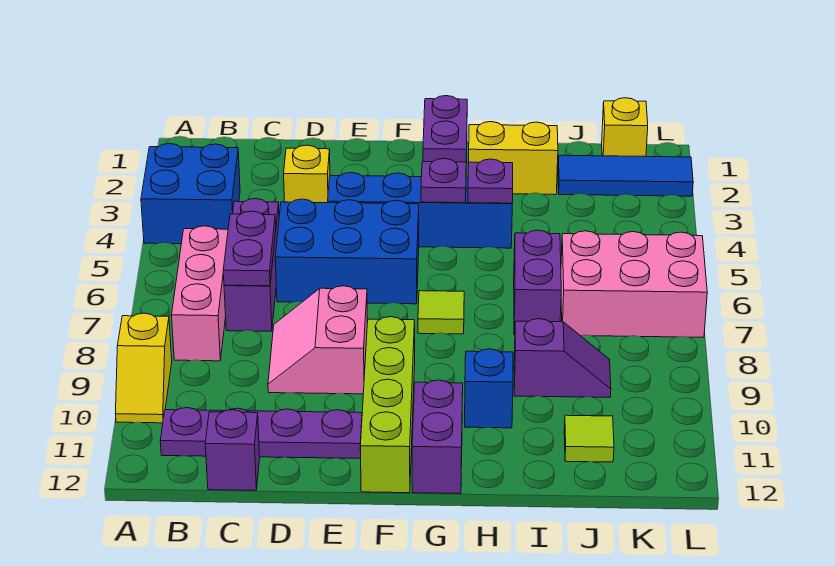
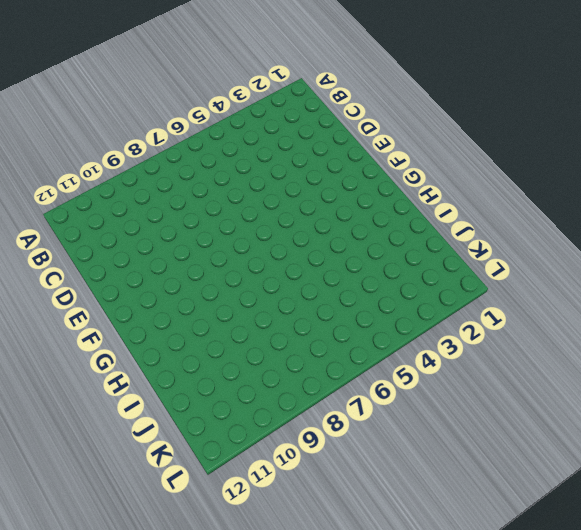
none -> blue brick A3:B4 level 1
none -> yellow slope A9:A10 level 1 top 9
none -> pink brick B6:B8 level 1

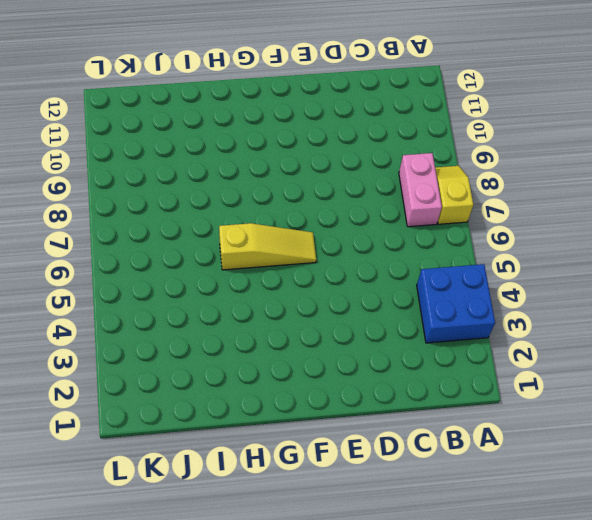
yellow slope A7:A8 level 1 top 7 -> yellow slope A9:A10 level 1 top 9
pink brick B7:B8 level 1 -> pink brick B6:B8 level 1
yellow slope F6:H6 level 1 top H -> blue brick D5:F6 level 1
none -> purple plate B11:E11 level 1
none -> purple brick C5:C7 level 1
none -> purple brick C12 level 1

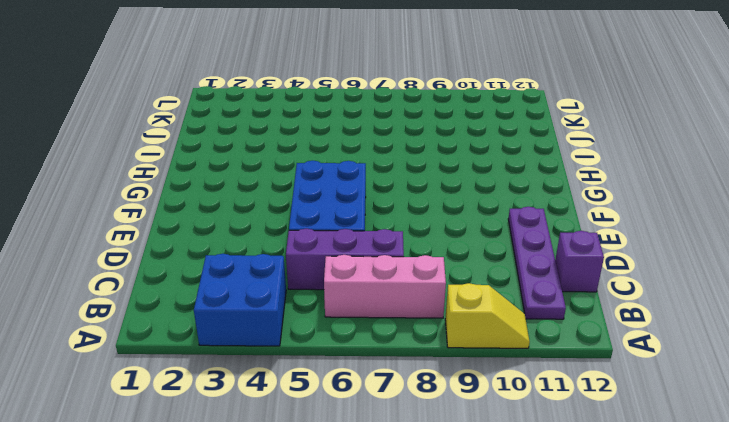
none -> yellow brick D3 level 1
none -> pink slope D8:E9 level 1 top E
none -> blue brick E4:H4 level 1

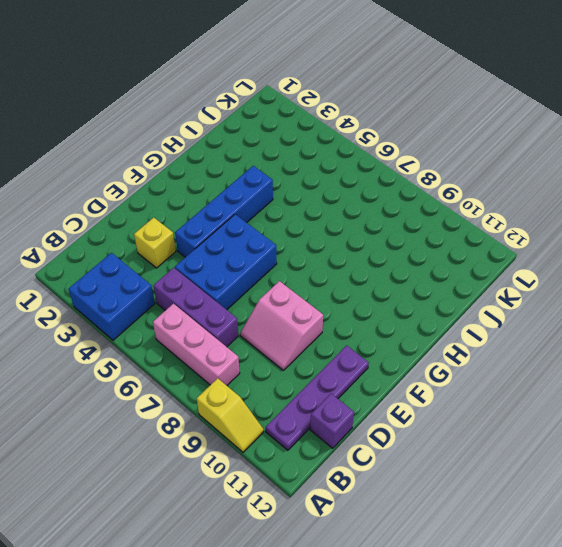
none -> lime brick F9:F12 level 1
none -> purple brick G1:G2 level 1
none -> lime tile G7 level 1

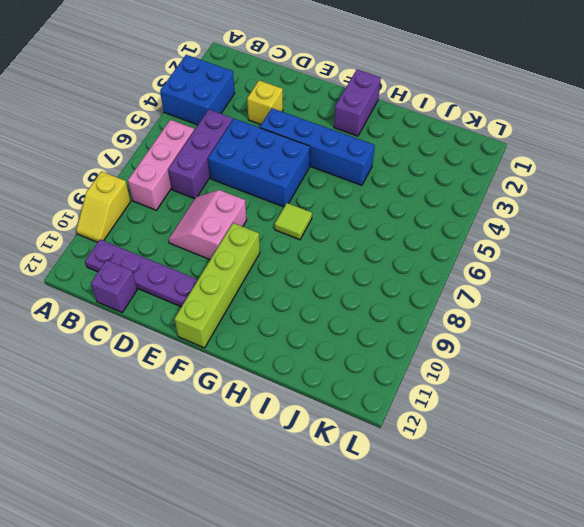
none -> purple brick G11:G12 level 1
none -> yellow brick H2:I2 level 1
none -> blue brick H10 level 1

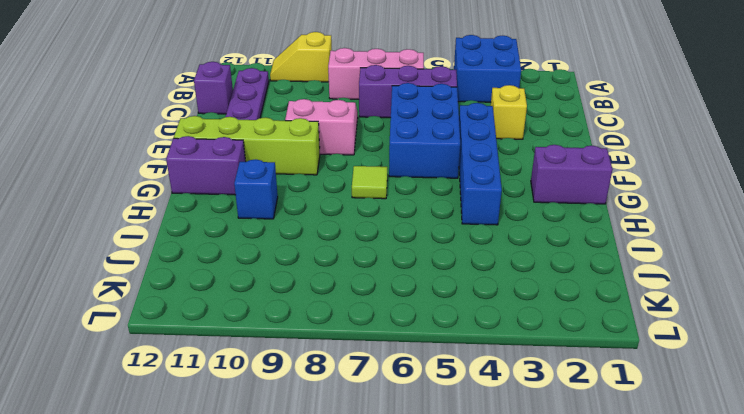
none -> yellow brick H2:I2 level 1
none -> purple brick I6:I7 level 1
none -> purple slope I9:J9 level 1 top I

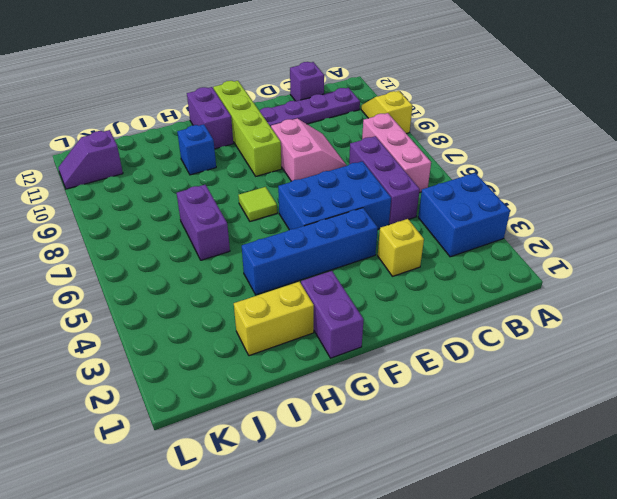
purple slope K11:L11 level 1 top K -> purple slope I9:J9 level 1 top I
none -> blue tile J2:L2 level 1
none -> pink brick J6:L7 level 1
none -> lime tile J11 level 1

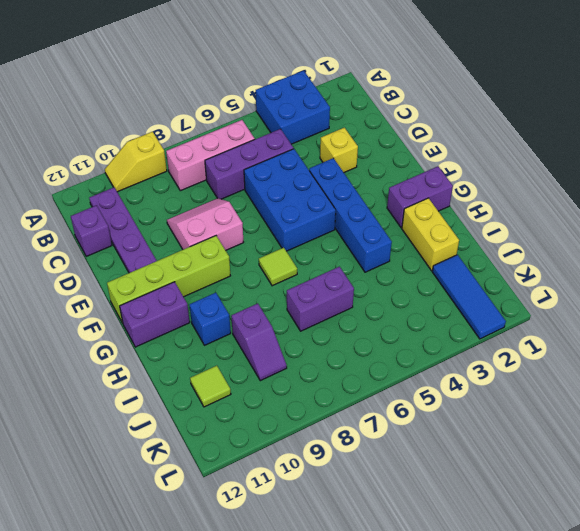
none -> pink brick J6:L7 level 1
none -> yellow brick K1 level 1
none -> purple plate C6:C7 level 2

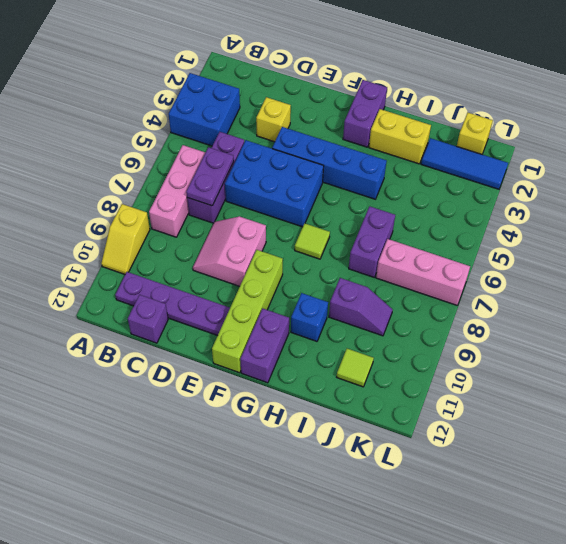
pink brick J7:L7 level 1 -> pink brick J6:L7 level 1
none -> purple plate G4 level 2
none -> purple plate H4 level 2

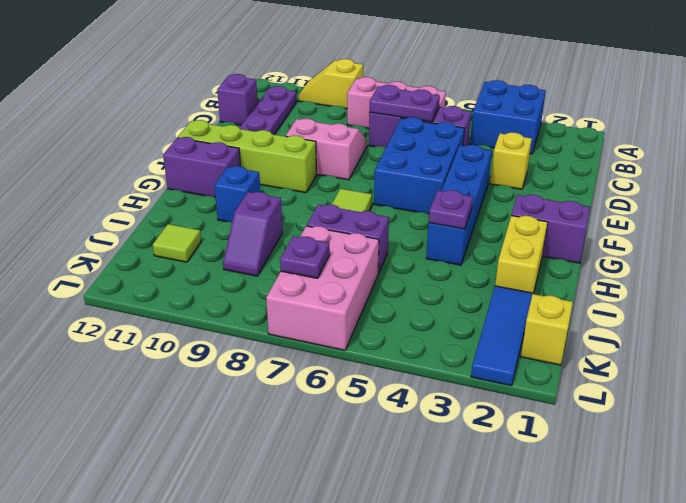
purple plate K7 level 2 -> purple plate G4 level 2

